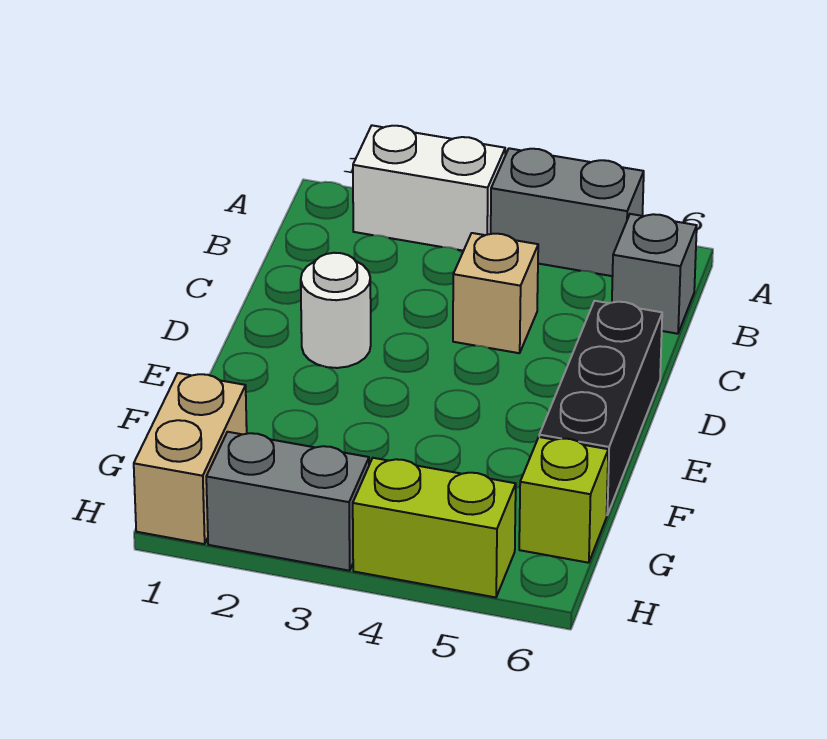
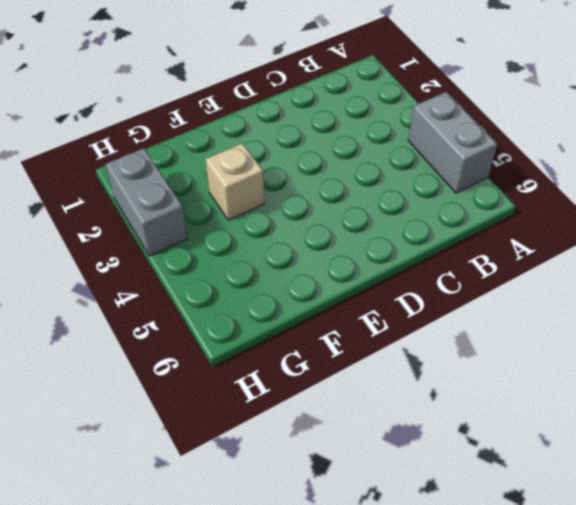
tan brick F3 level 1 -> tan brick C4 level 1
none -> white brick A2:A3 level 1
none -> grey brick B6 level 1

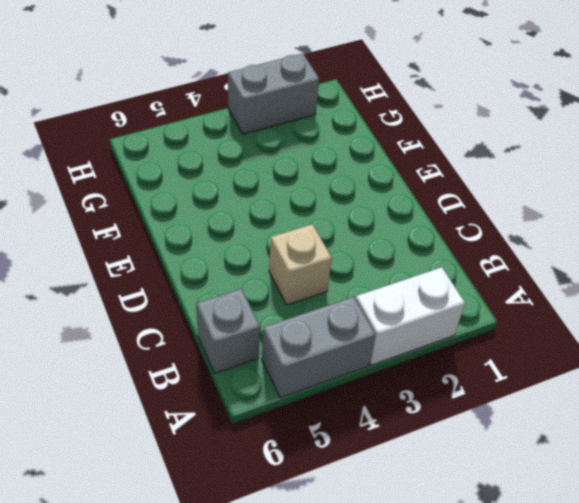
none -> white round brick D2 level 1
none -> black brick D6:F6 level 1

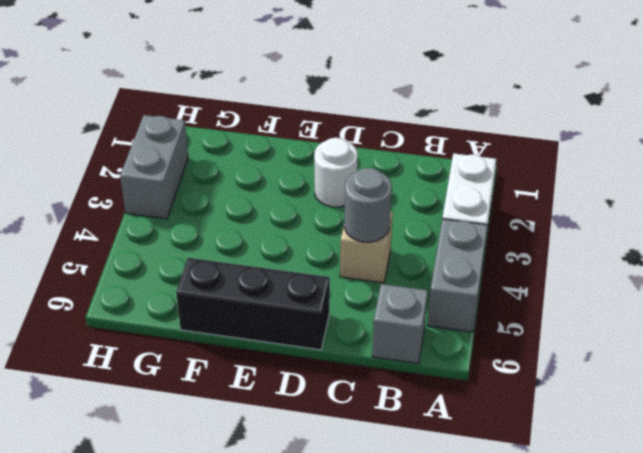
grey round brick C4 level 2 -> none
none -> tan brick G1:H1 level 1
none -> lime brick G6 level 1

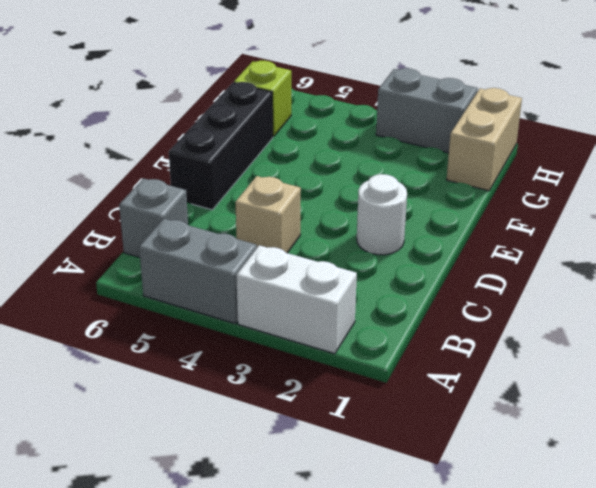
none -> lime brick H4:H5 level 1

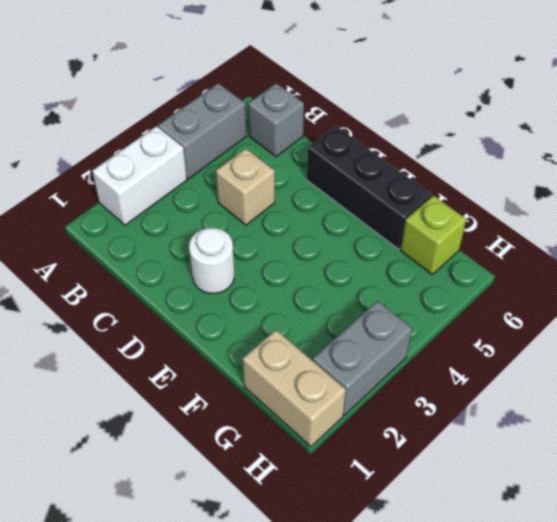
none -> lime brick H4:H5 level 1

